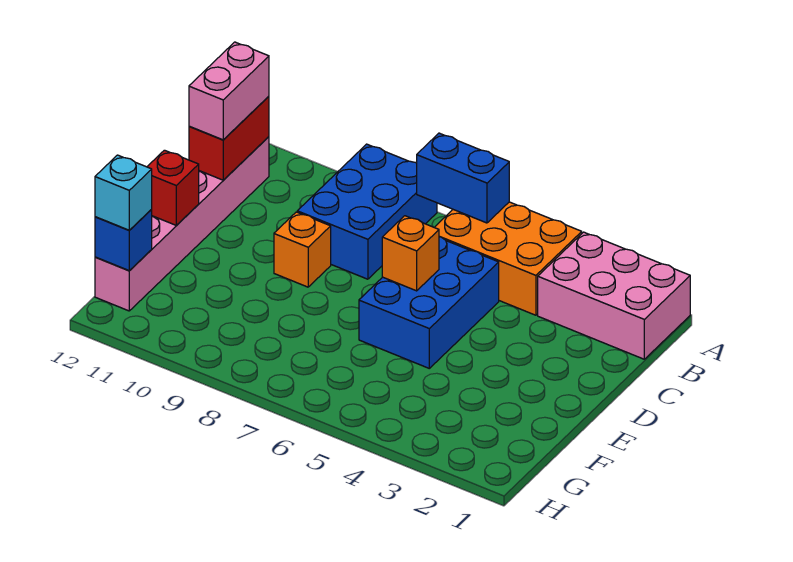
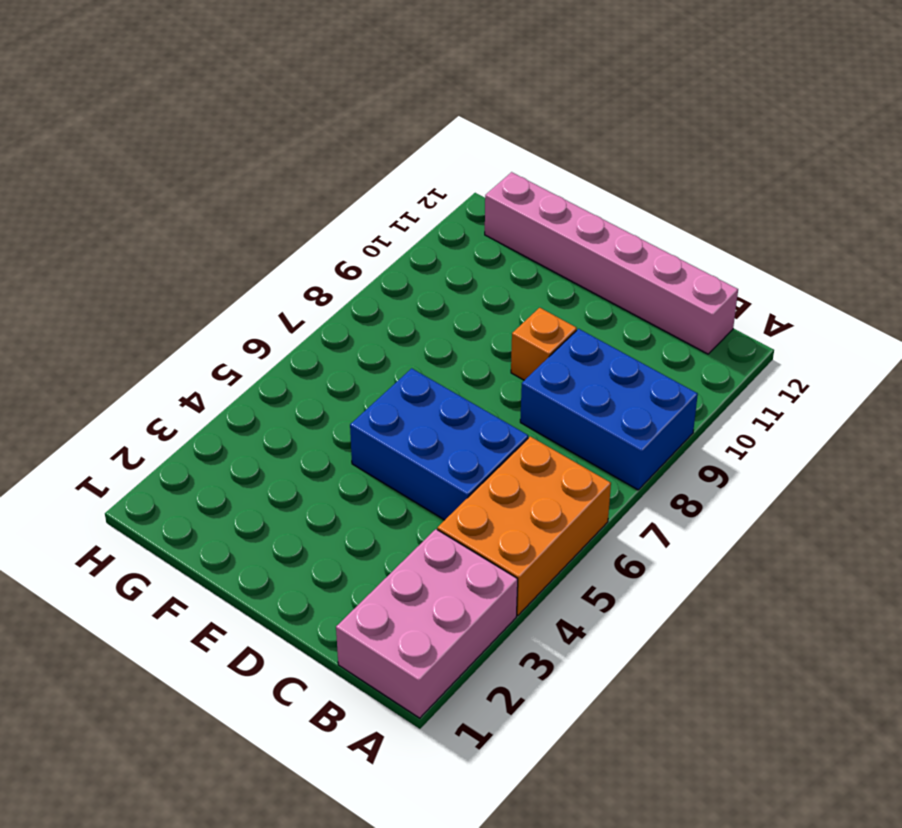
none -> blue brick A6:A7 level 2
none -> red brick B12:C12 level 2
none -> orange brick D6 level 2

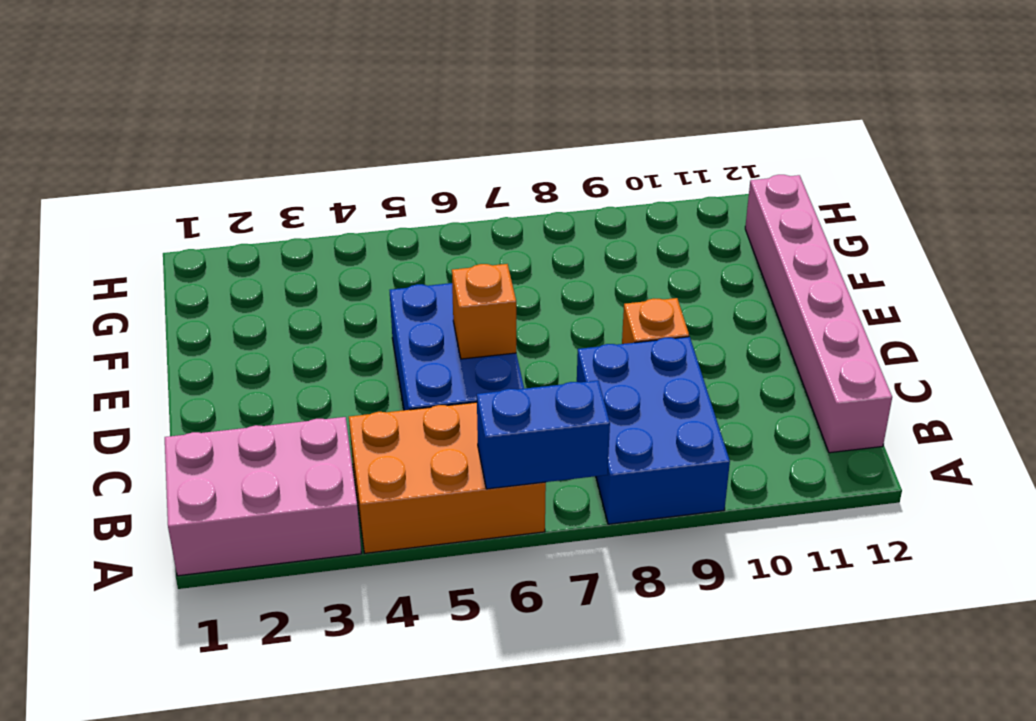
none -> red brick B12:C12 level 2
none -> red brick E12 level 2
none -> blue brick G12 level 2

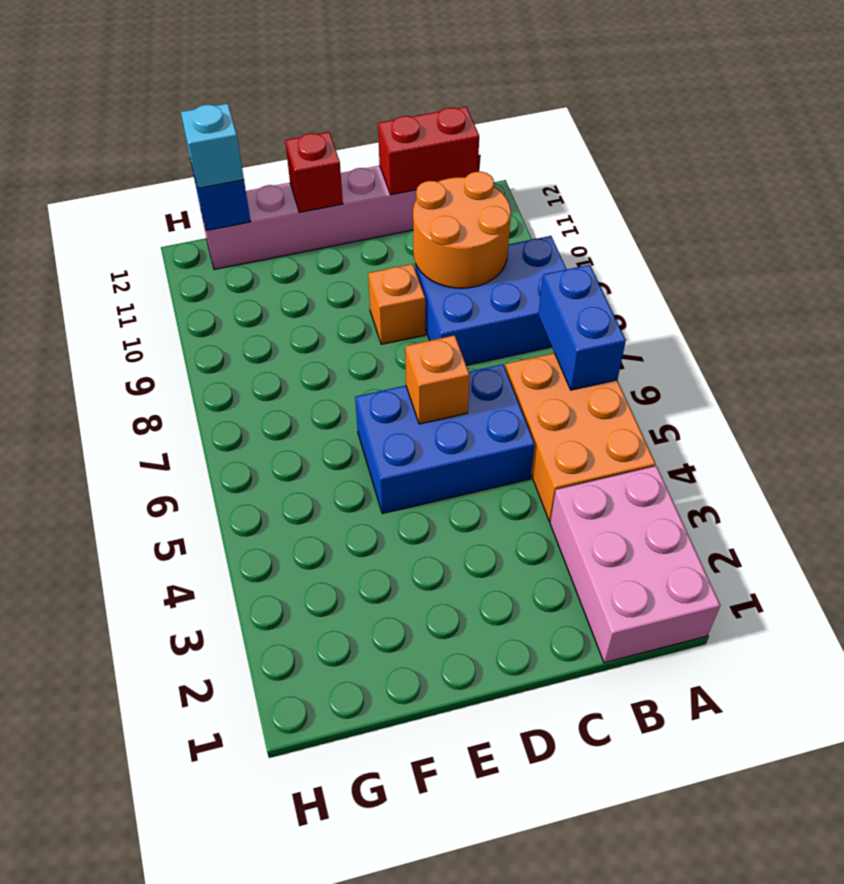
orange round brick B9:C10 level 2 -> none
none -> pink brick B12:C12 level 3

